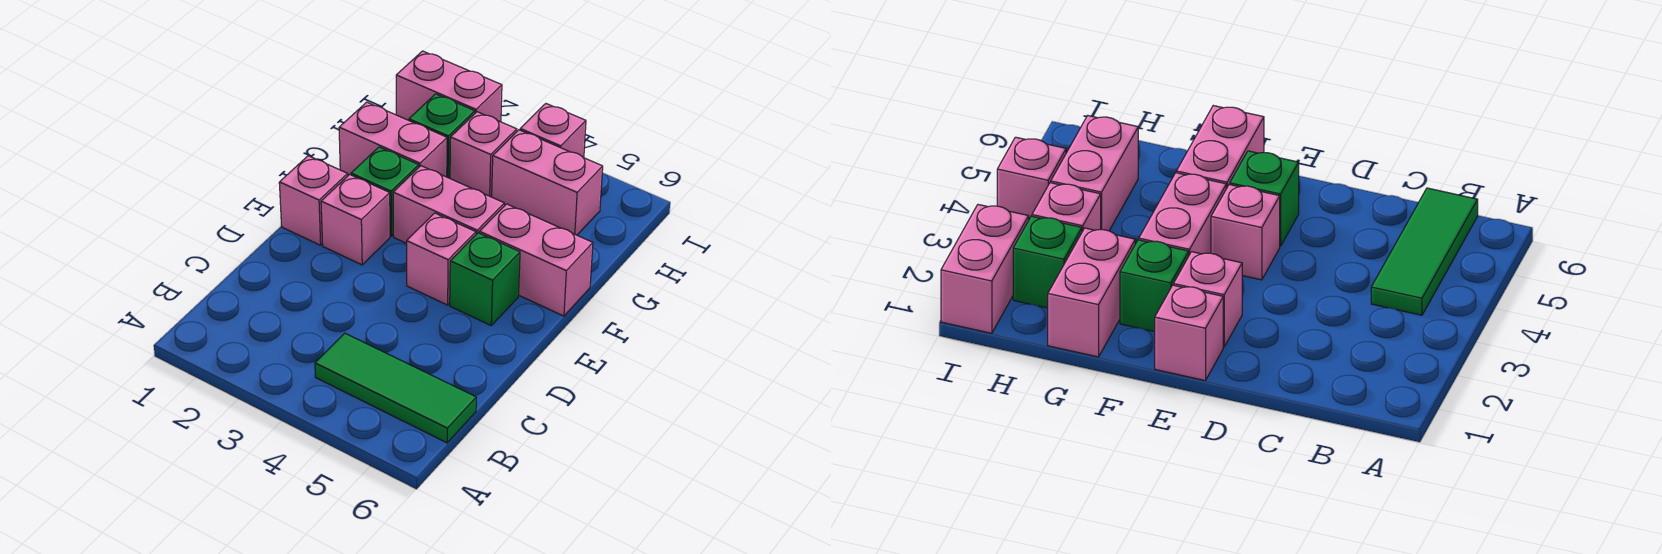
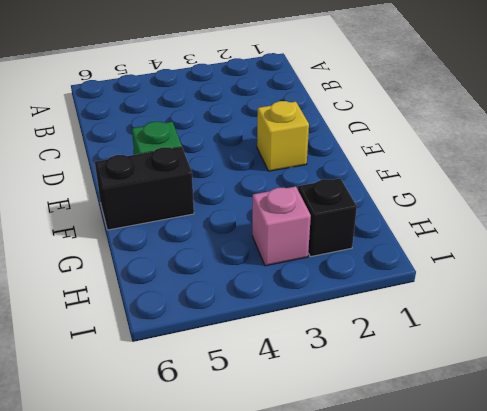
yellow brick E2 level 1 -> pink brick E2 level 1
black brick F5:F6 level 1 -> pink brick F5:F6 level 1
black brick H2 level 1 -> green brick H2 level 1
none -> green tile B4:B6 level 1
none -> pink brick E1 level 1
none -> pink brick E4 level 1

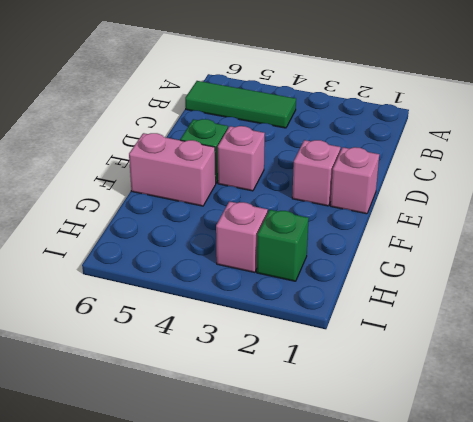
none -> green brick F2 level 1
none -> pink brick F3:F4 level 1
none -> pink brick G1:G2 level 1

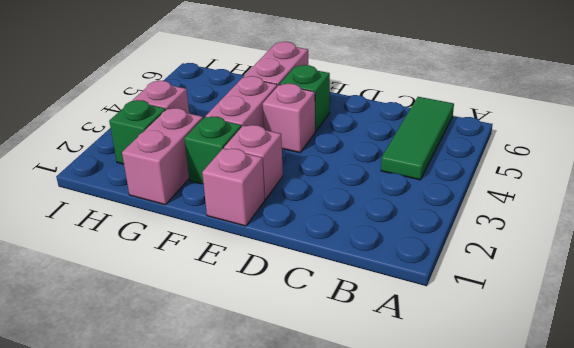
none -> pink brick H4:H5 level 1
none -> pink brick I1:I2 level 1
none -> pink brick I4 level 1

